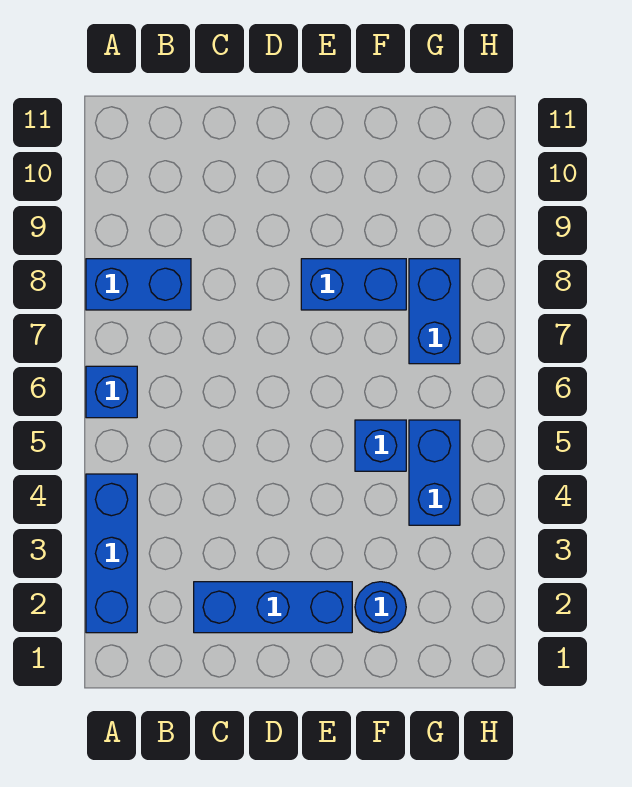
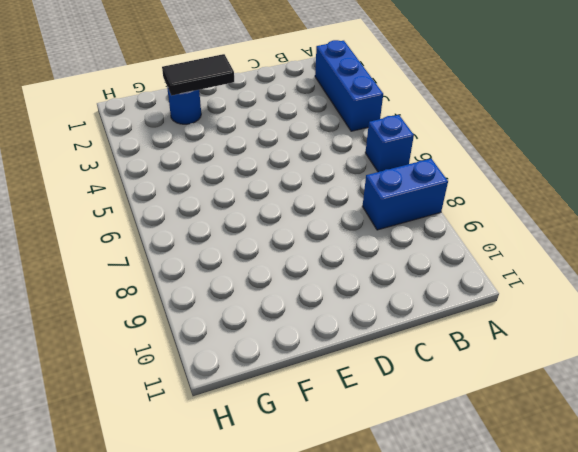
black tile E2:F2 level 2 -> none
none -> blue brick C2:E2 level 1
none -> blue brick E8:F8 level 1

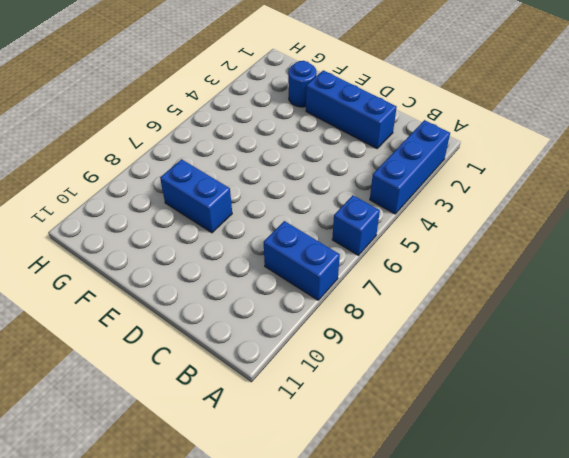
none -> blue brick F5 level 1
none -> blue brick G4:G5 level 1

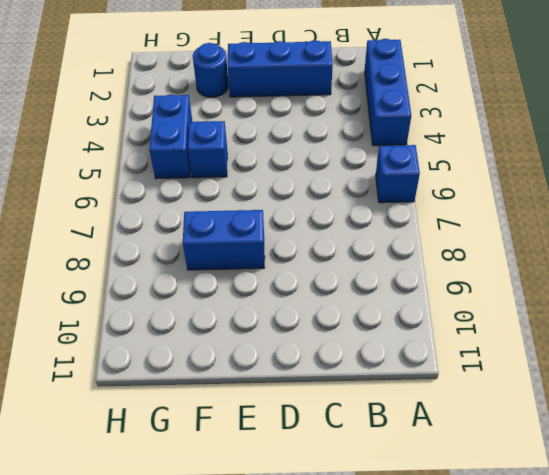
none -> blue brick A8:B8 level 1
none -> blue brick G7:G8 level 1

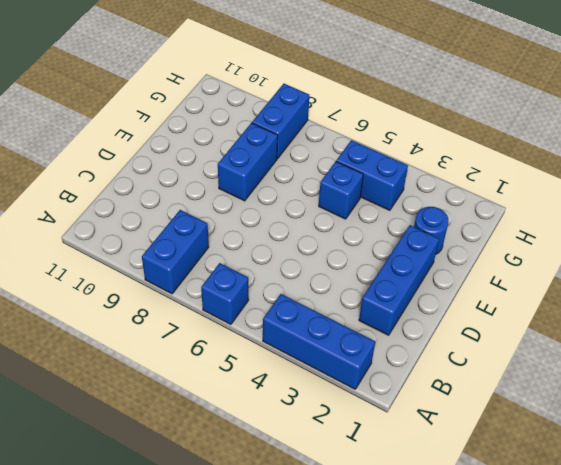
blue brick G8:H8 level 1 -> blue brick G7:G8 level 1

